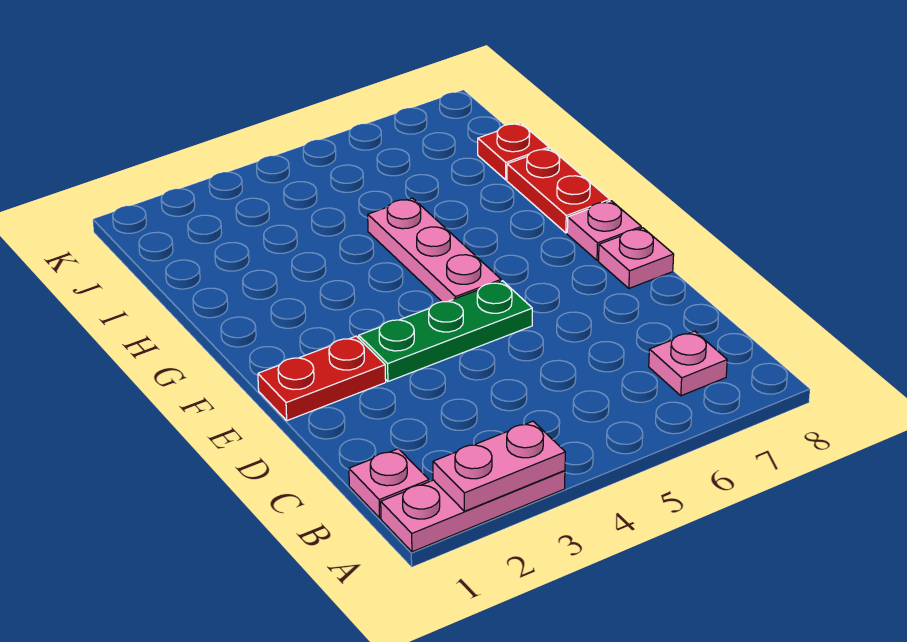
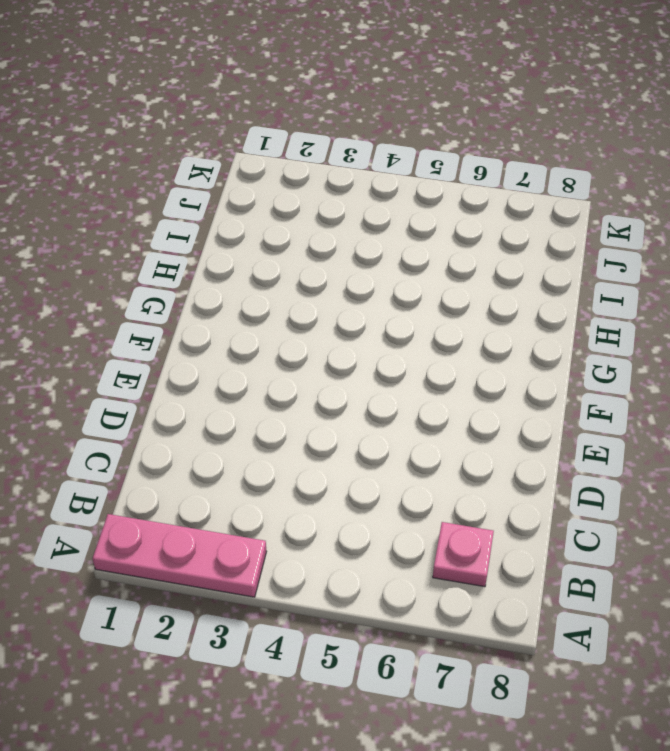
none -> pink plate B1 level 1
none -> red plate E1:E2 level 1

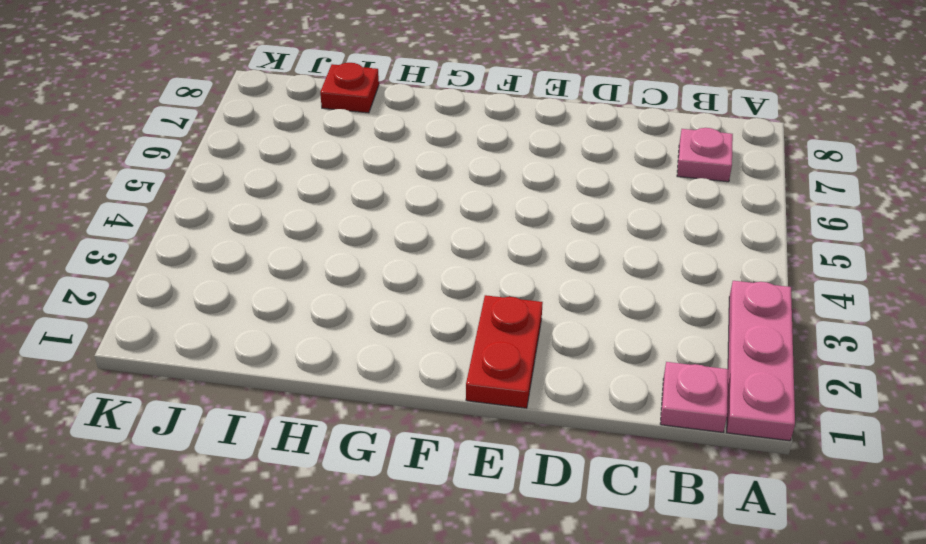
none -> green plate E3:E5 level 1
none -> pink plate E8 level 1

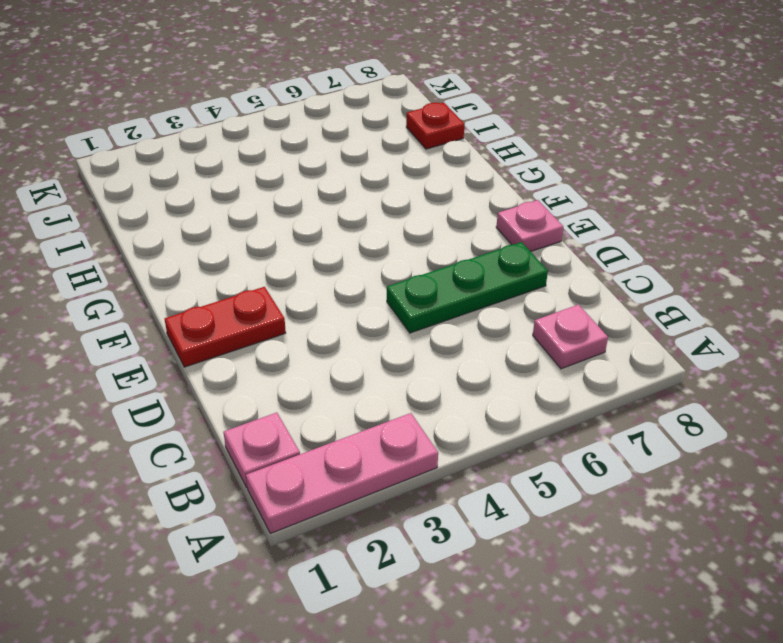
green plate D5:D7 level 1 -> green plate E3:E5 level 1
none -> pink plate F5:H5 level 1
none -> pink plate F8 level 1

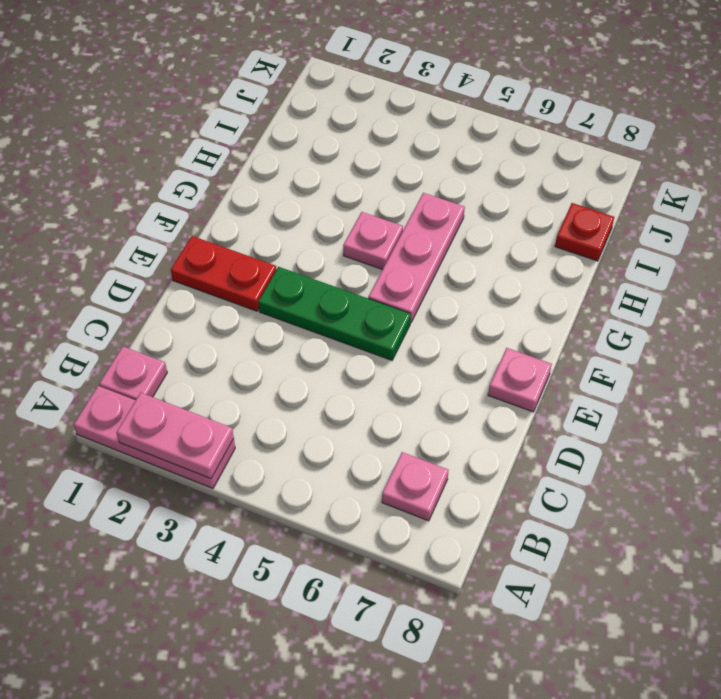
pink plate G4 level 1 -> pink plate F8 level 1
none -> red plate G8:H8 level 1

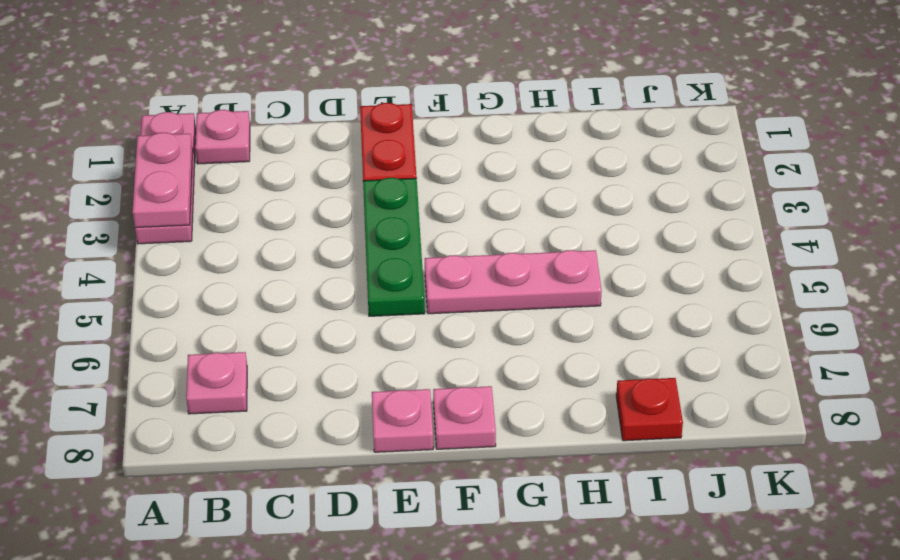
none -> red plate G8:H8 level 1

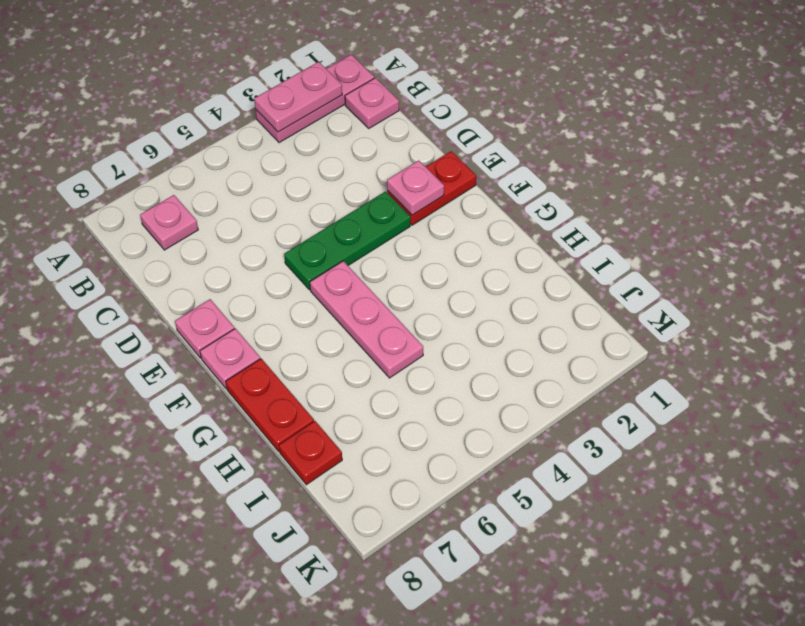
pink plate E2 level 2 -> none

